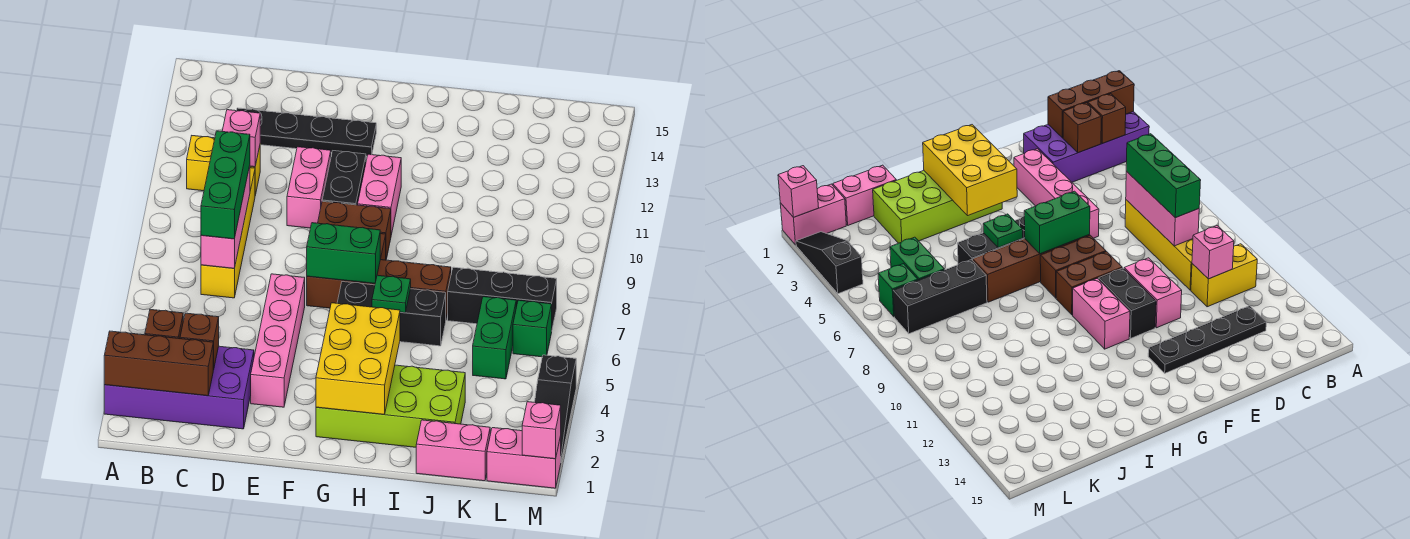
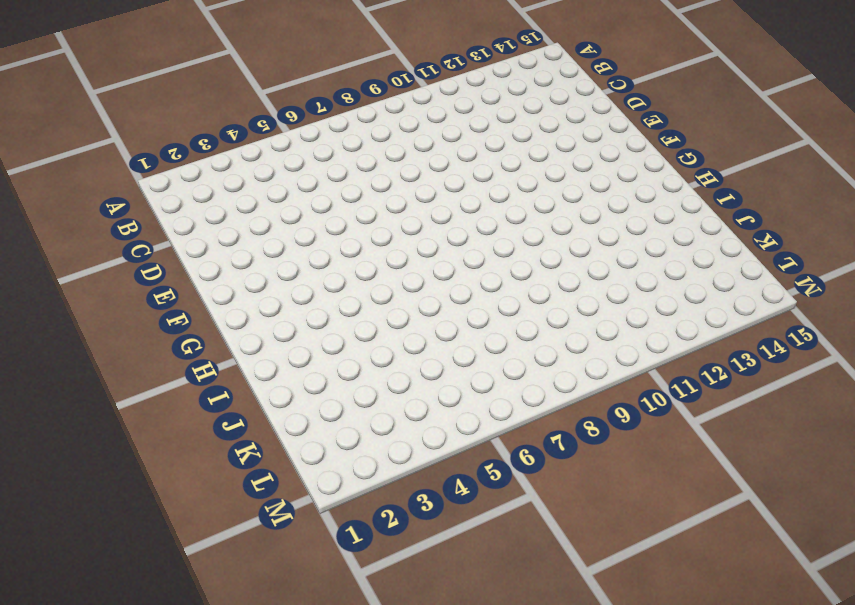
none -> purple brick A2:D3 level 1
none -> yellow brick B11:C11 level 1
none -> yellow brick C7:C10 level 1

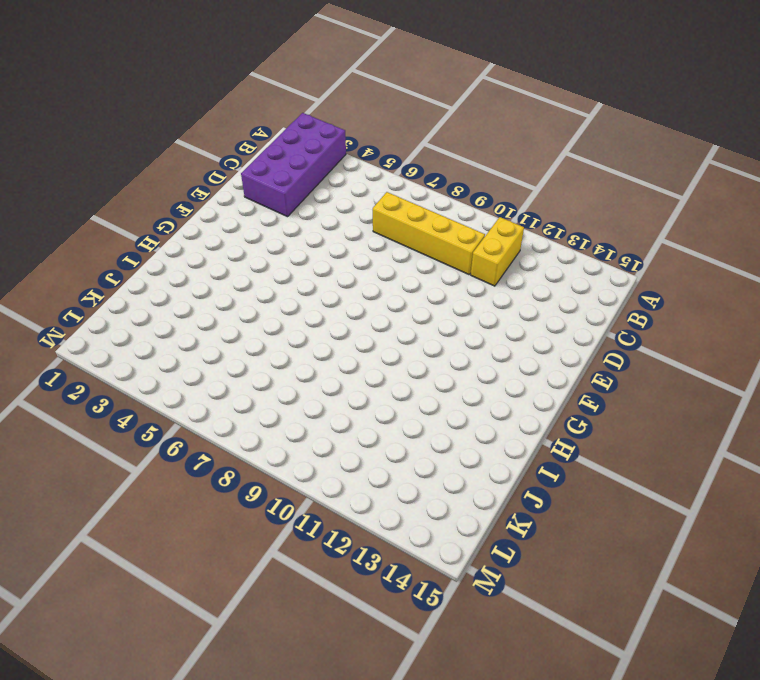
none -> black plate C13:F13 level 1
none -> pink brick E3:E6 level 1
none -> pink brick E10:E11 level 1

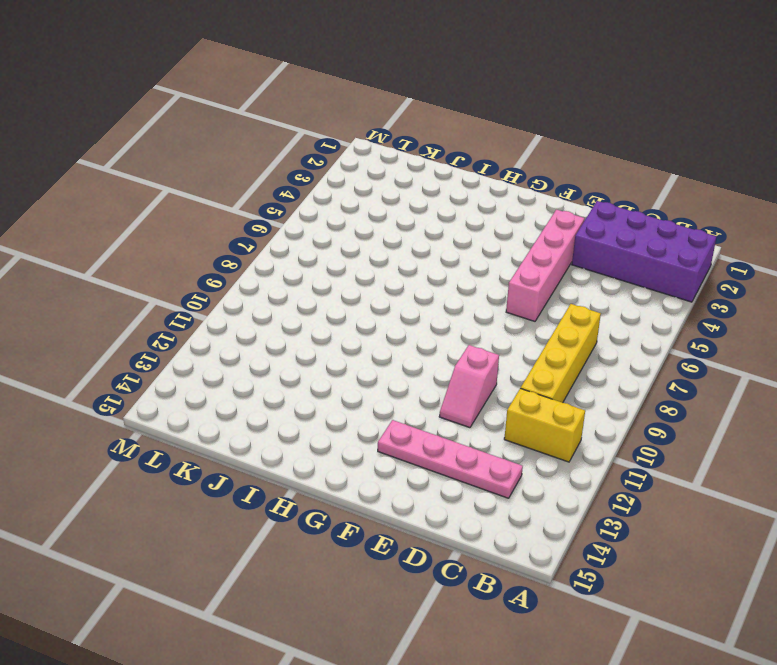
pink plate C13:F13 level 1 -> black plate C13:F13 level 1
pink slope E10:E11 level 1 top 10 -> pink brick E10:E11 level 1
none -> brown brick F7:I7 level 1
none -> brown brick F8:G8 level 1
none -> brown brick F9:G9 level 1

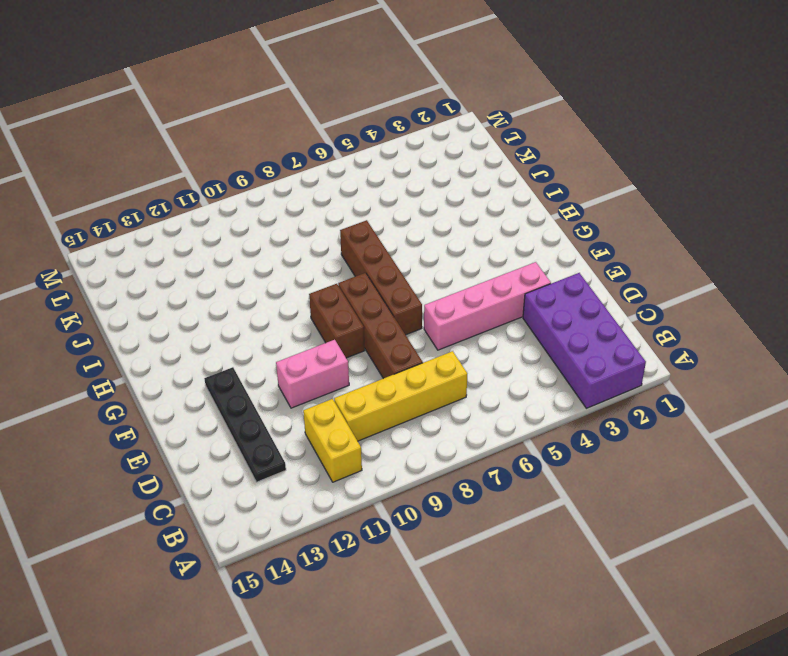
brown brick D8:G8 level 1 -> brown brick F8:G8 level 1
none -> black brick F10:F11 level 1
none -> lime brick G2:J3 level 1
none -> black brick G6:I6 level 1

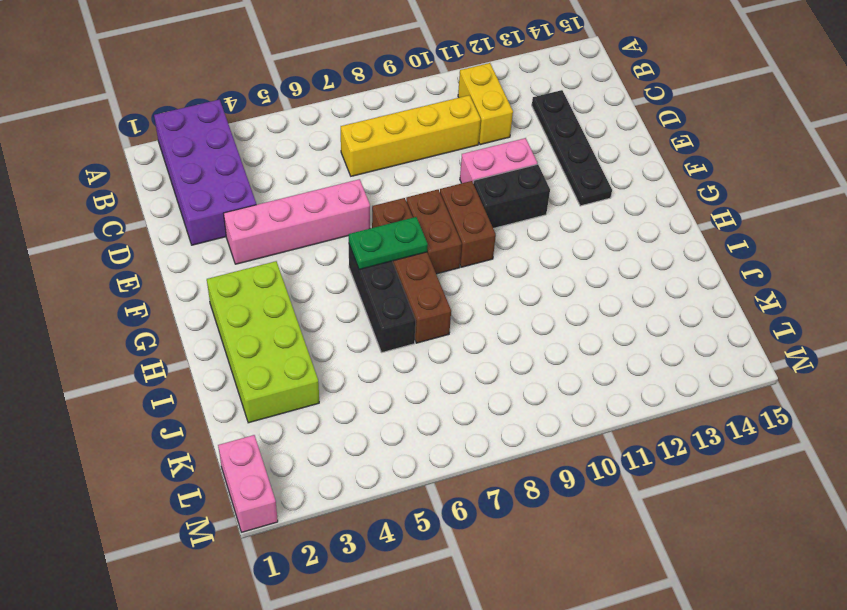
green plate G6:G7 level 2 -> green brick F7:G7 level 2
none -> pink brick G10:G11 level 1
none -> pink brick J1:K1 level 1
none -> black brick J7:L7 level 1

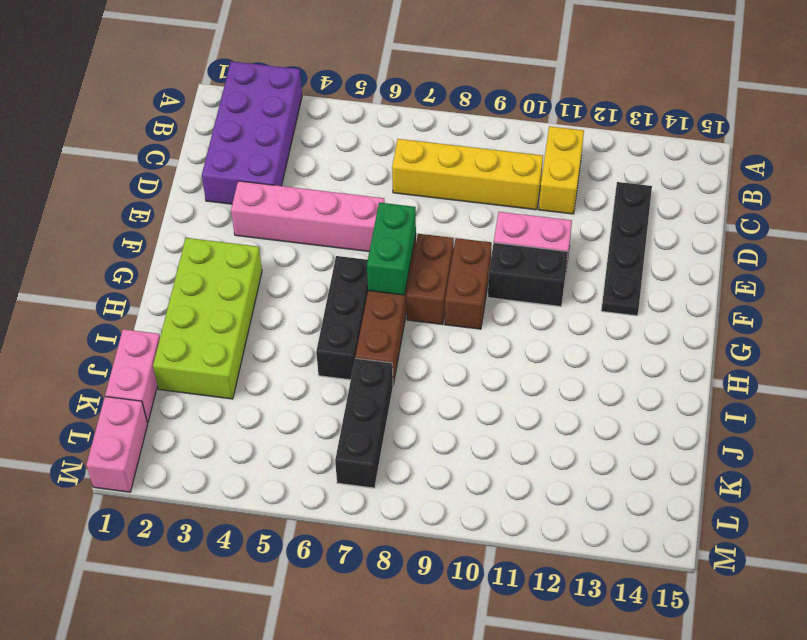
none -> pink brick G10:G11 level 1
none -> green brick K5:K6 level 1
none -> green brick L6 level 1

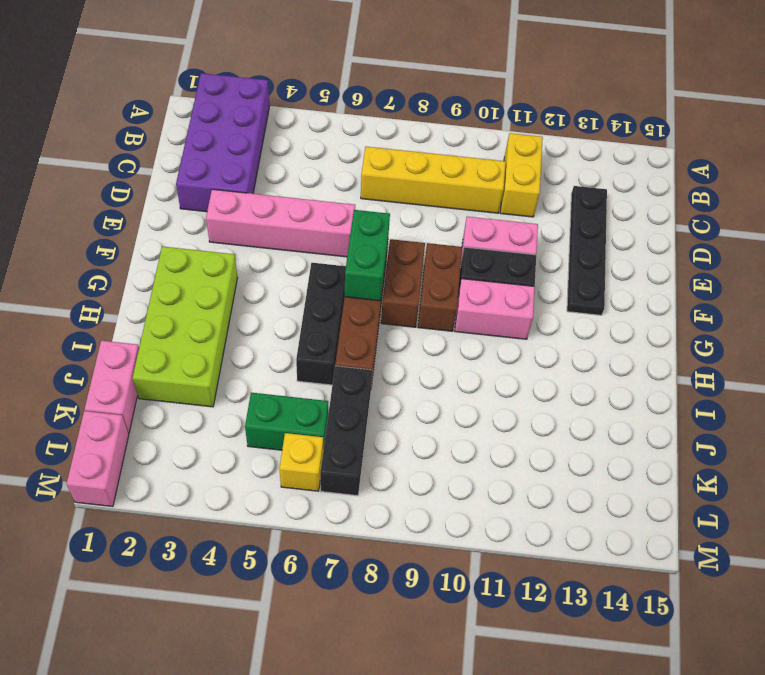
yellow brick L6 level 1 -> green brick L6 level 1
none -> black slope M2:M4 level 1 top 4
none -> brown brick A2:C2 level 2
none -> brown brick B3 level 2

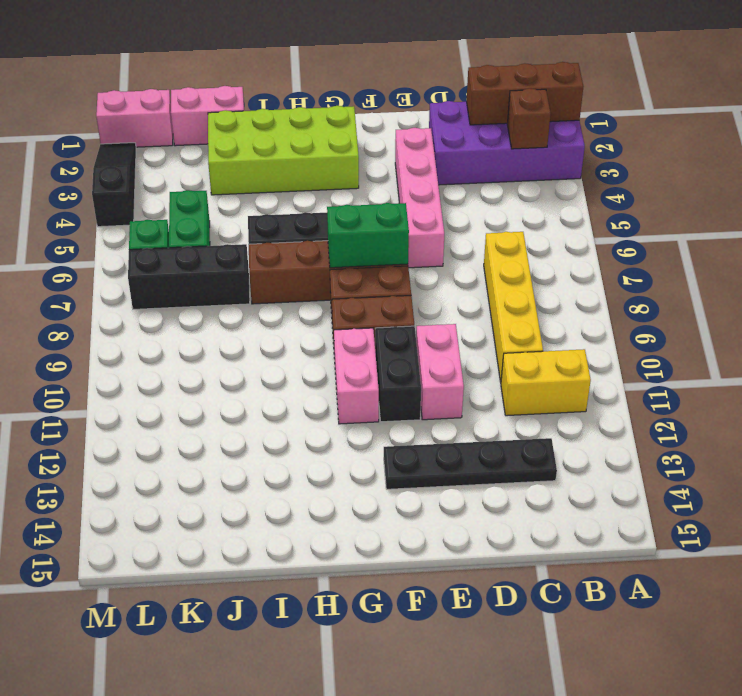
none -> brown brick C3 level 2
none -> pink brick C7:C9 level 2
none -> pink brick C11 level 2

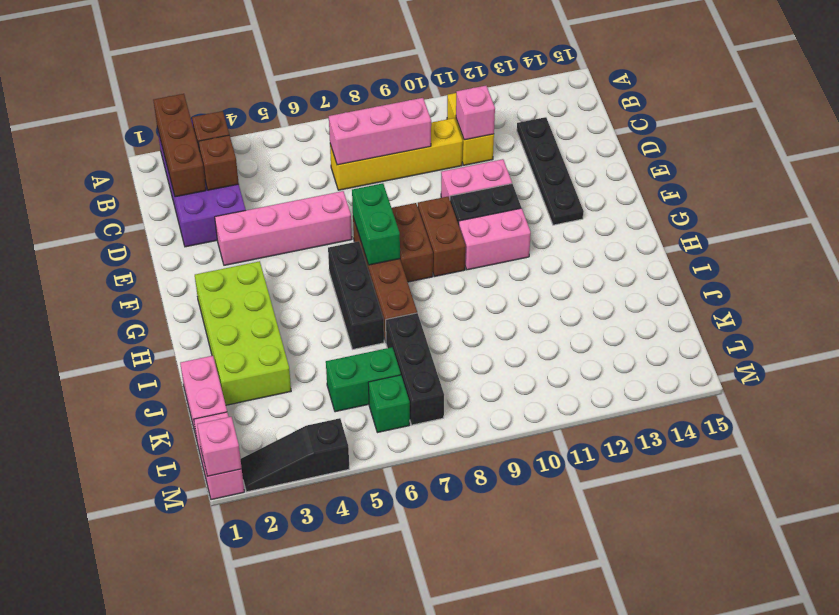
none -> yellow brick G2:H4 level 2
none -> green plate H6 level 2
none -> green brick C7:C9 level 3

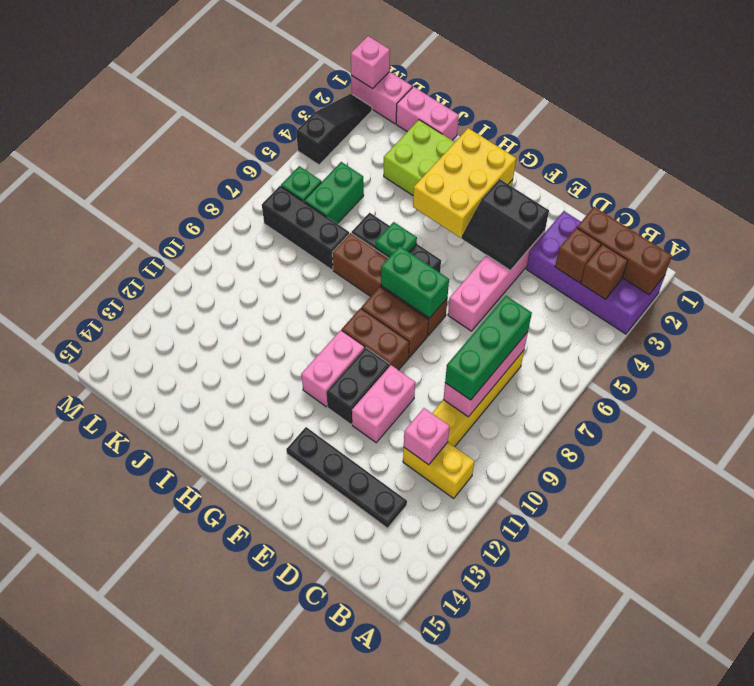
black slope E3:F4 level 2 top 3 -> none

